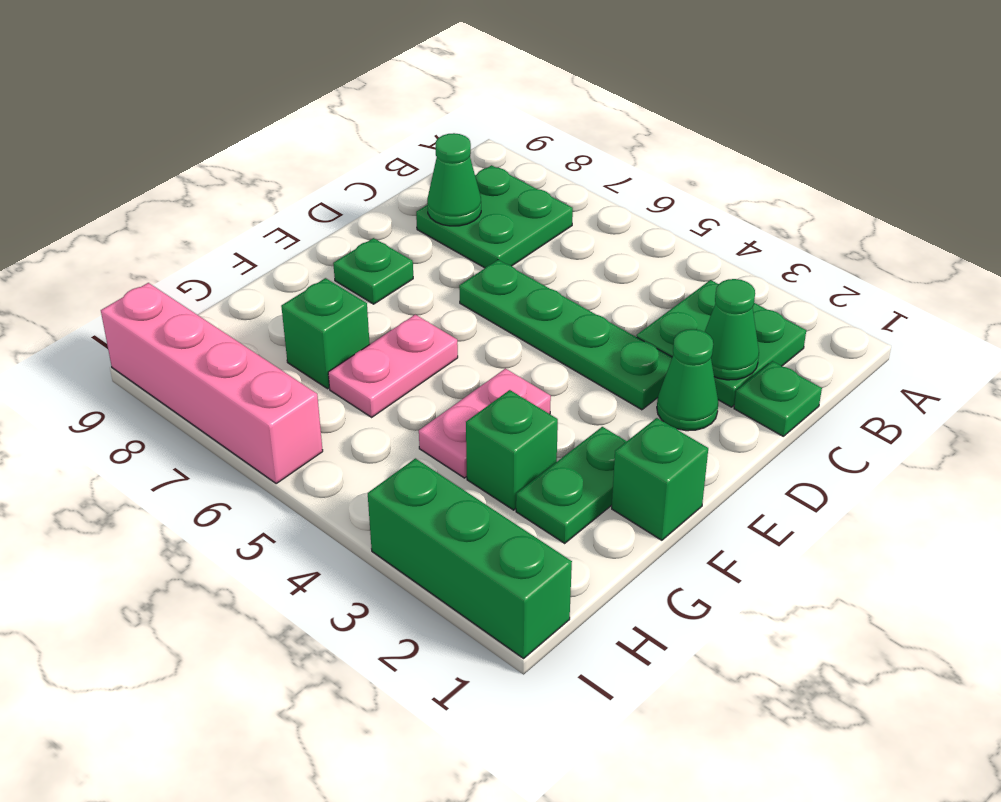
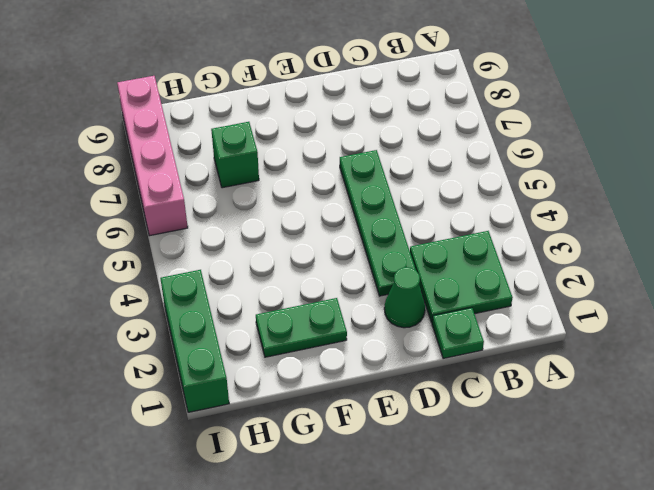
none -> green plate B7:C8 level 1
none -> green plate E8 level 1
none -> green brick F1 level 1

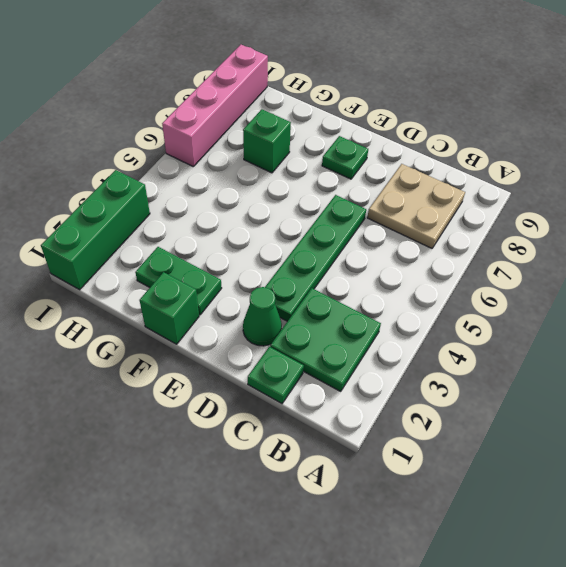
tan plate B7:C8 level 1 -> green plate B7:C8 level 1
none -> pink plate F4:G4 level 1
none -> pink plate F6:G6 level 1
none -> green brick G3 level 1

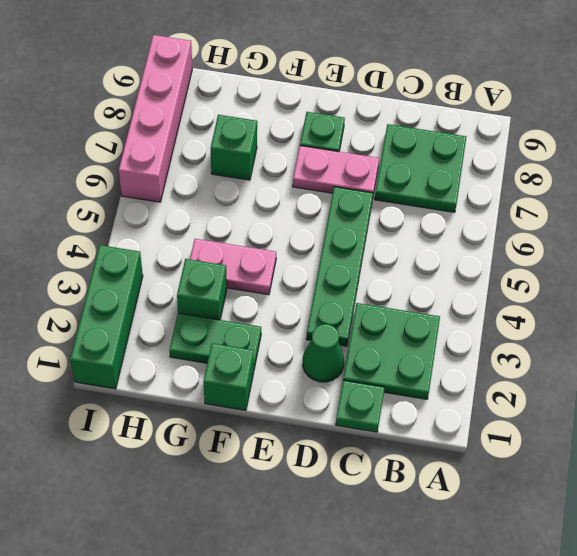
pink plate D7:E7 level 1 -> pink plate F6:G6 level 1
none -> green cone C2 level 2
none -> green cone C8 level 2

